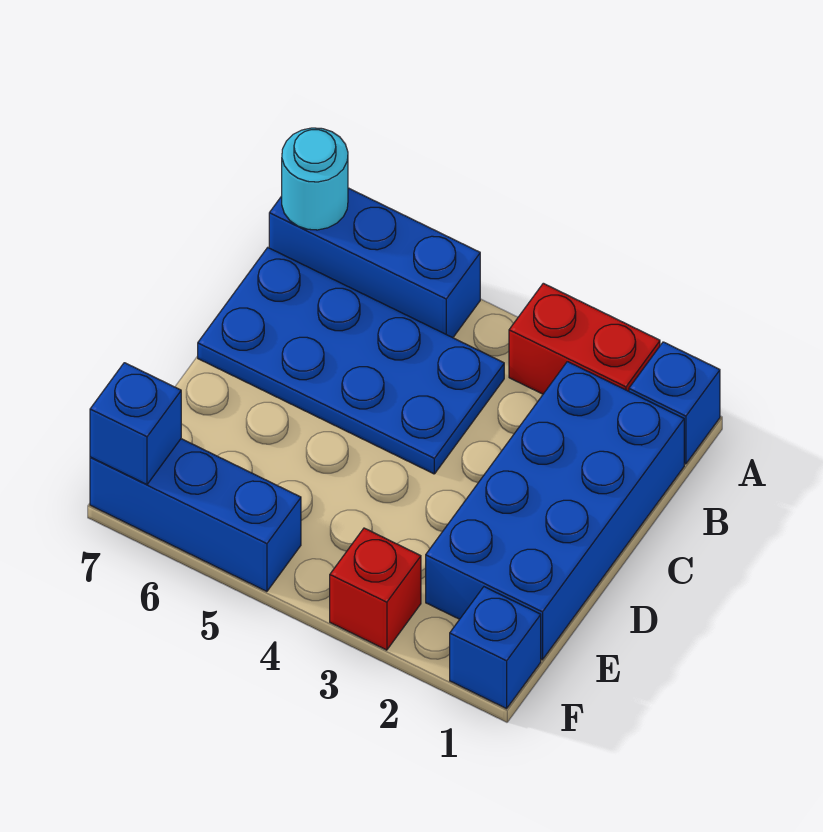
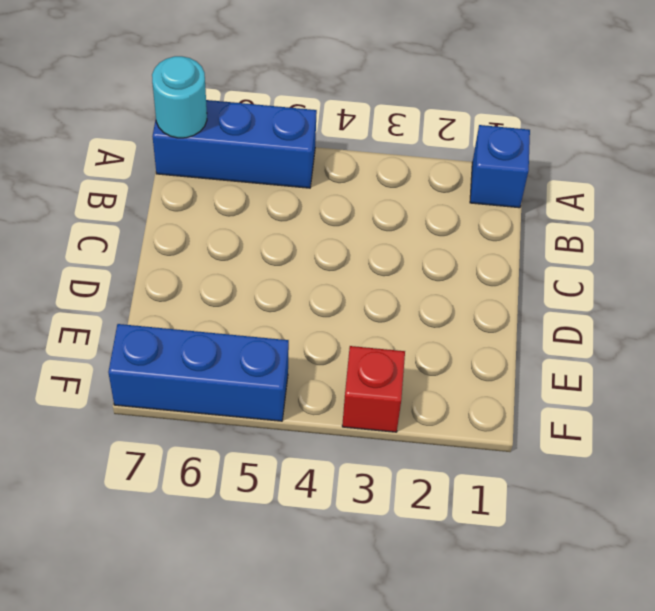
none -> red brick A2:A3 level 1
none -> blue brick B1:E2 level 1

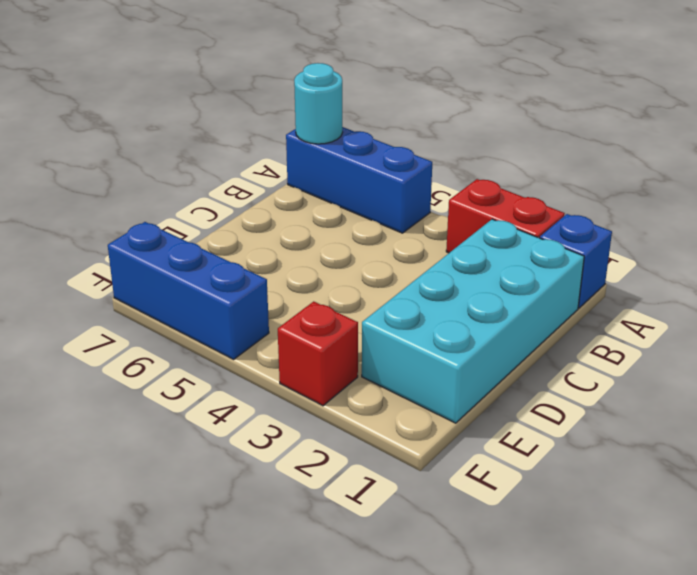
cyan brick B1:E2 level 1 -> blue brick B1:E2 level 1
none -> blue plate B4:C7 level 1
none -> blue brick F1 level 1

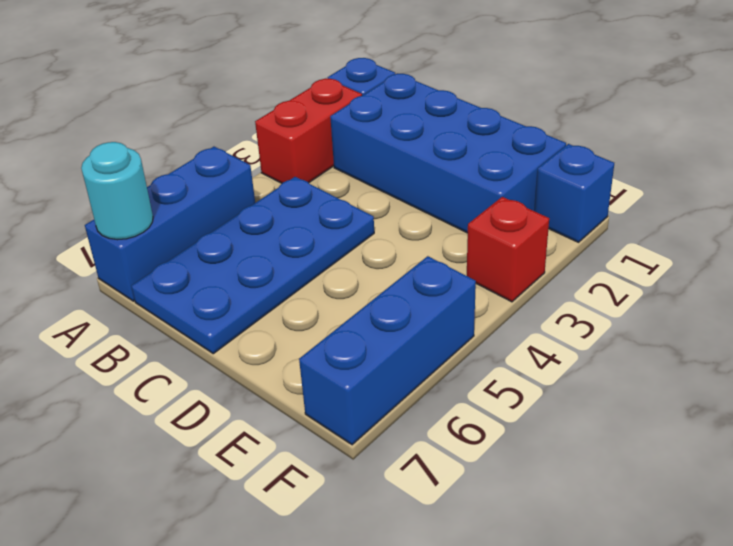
none -> blue brick F7 level 2

